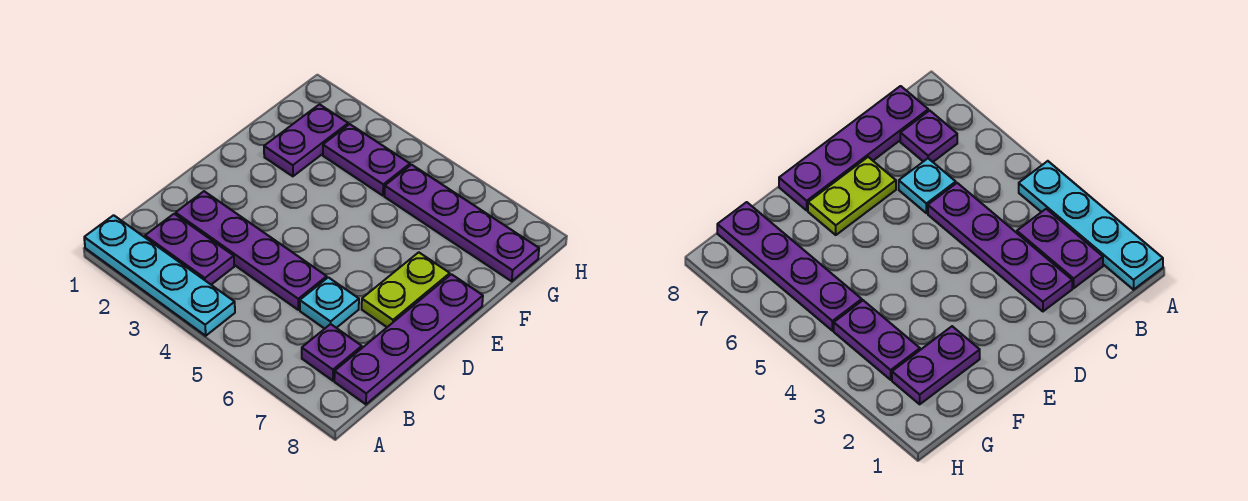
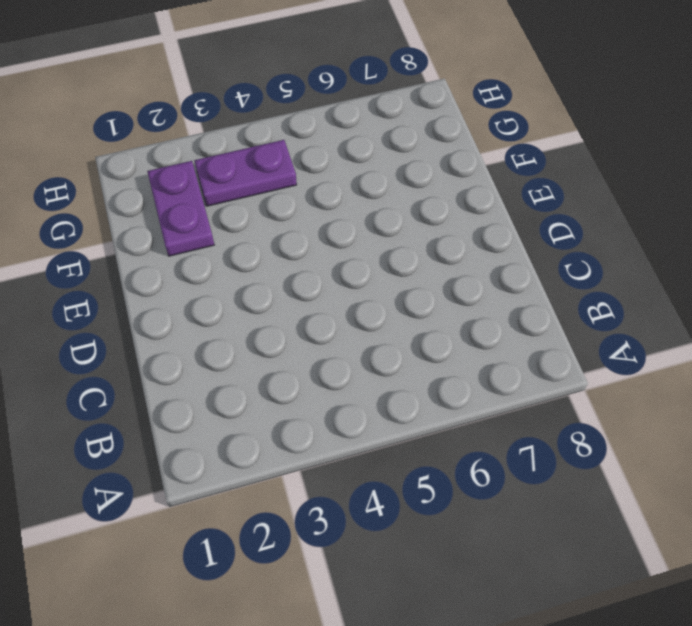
none -> cyan plate A1:A4 level 1
none -> purple plate B2:B3 level 1

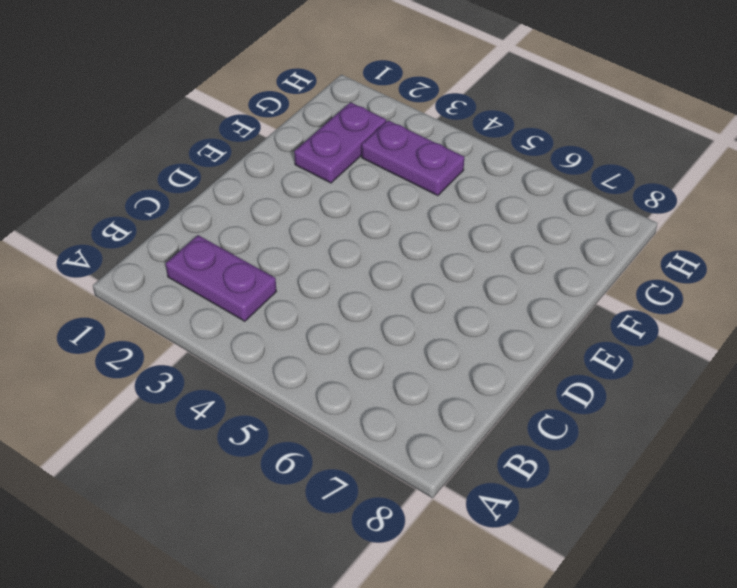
none -> cyan plate A1:A4 level 1
none -> purple plate B7 level 1

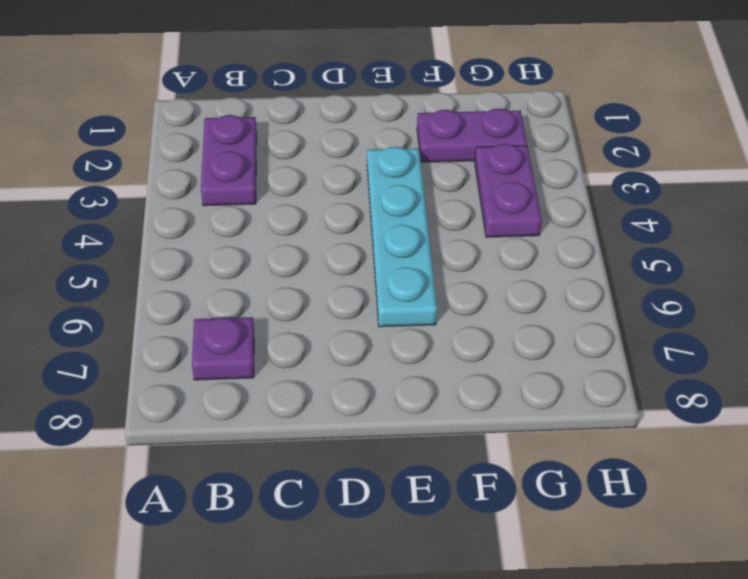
cyan plate E3:E6 level 1 -> cyan plate A1:A4 level 1
none -> purple plate B8:E8 level 1
none -> purple plate C2:C5 level 1

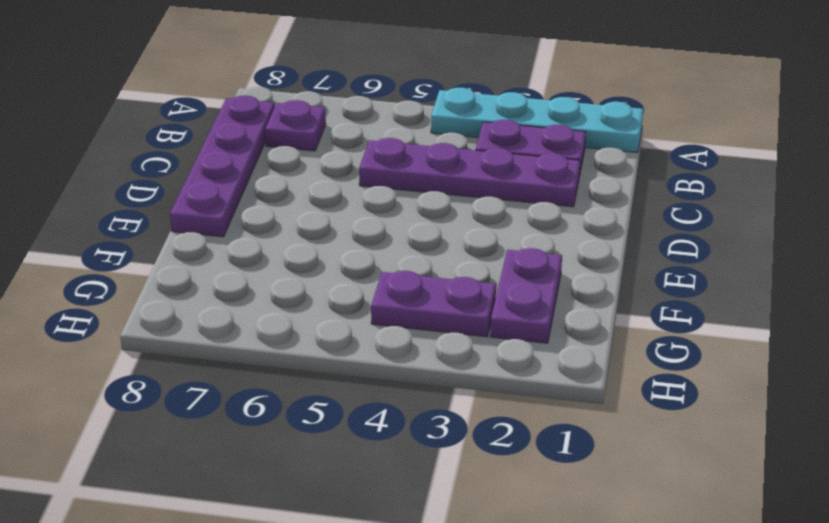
none -> cyan plate C6 level 1
none -> lime plate D7:E7 level 1

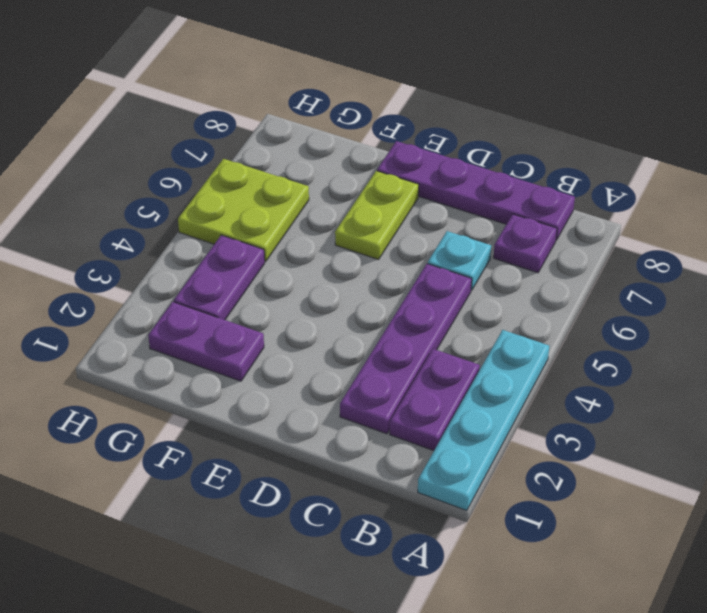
lime plate E6:E7 level 1 -> lime plate D7:E7 level 1
lime plate G5:H6 level 1 -> purple plate G5:G8 level 1

